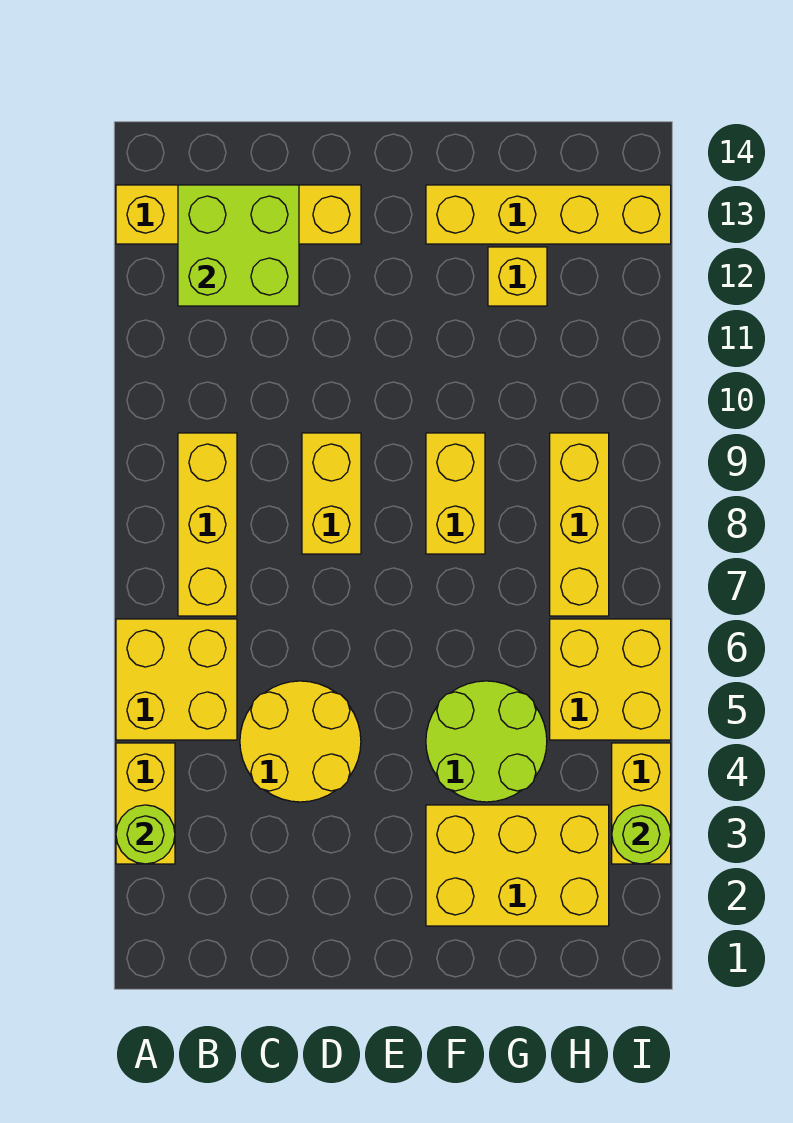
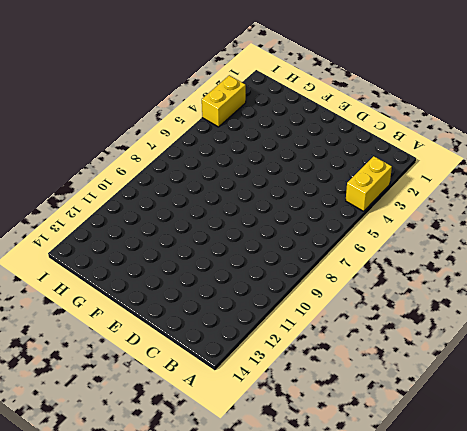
none -> yellow brick A5:B6 level 1
none -> yellow brick A13:D13 level 1
none -> yellow brick B7:B9 level 1

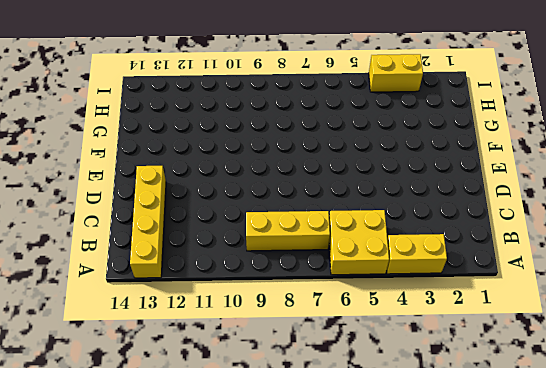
none -> yellow round brick C4:D5 level 1
none -> yellow brick D8:D9 level 1
none -> yellow brick F2:H3 level 1

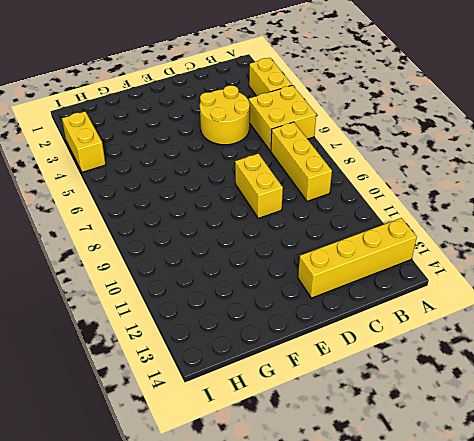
none -> yellow brick F2:H3 level 1
none -> lime round brick F4:G5 level 1
none -> yellow brick F8:F9 level 1

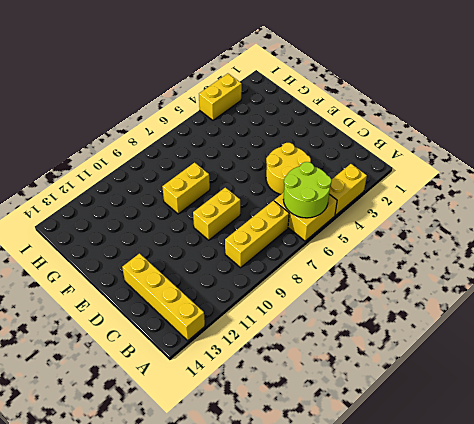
lime round brick A5:B6 level 2 -> lime round brick F4:G5 level 1
none -> yellow brick F2:H3 level 1
none -> yellow brick F13:I13 level 1
none -> yellow brick G12 level 1

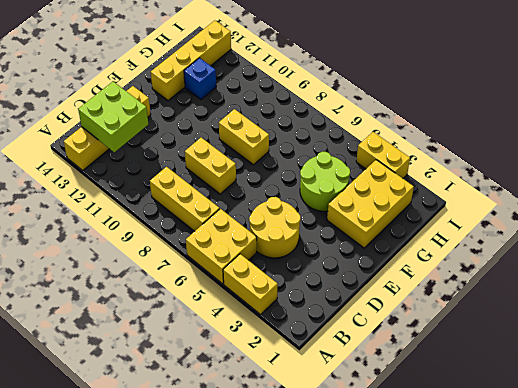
blue brick G12 level 1 -> yellow brick G12 level 1
none -> yellow brick H5:I6 level 1
none -> yellow brick H7:H9 level 1
none -> lime round brick A3 level 2

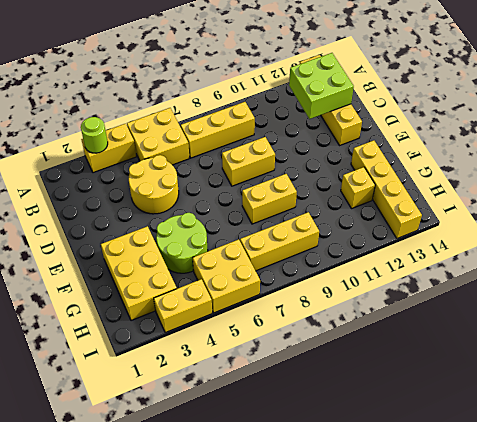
none -> lime round brick I3 level 2

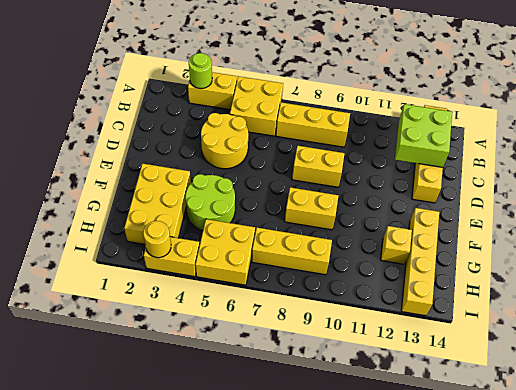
yellow round brick I3 level 2 -> lime round brick I3 level 2

